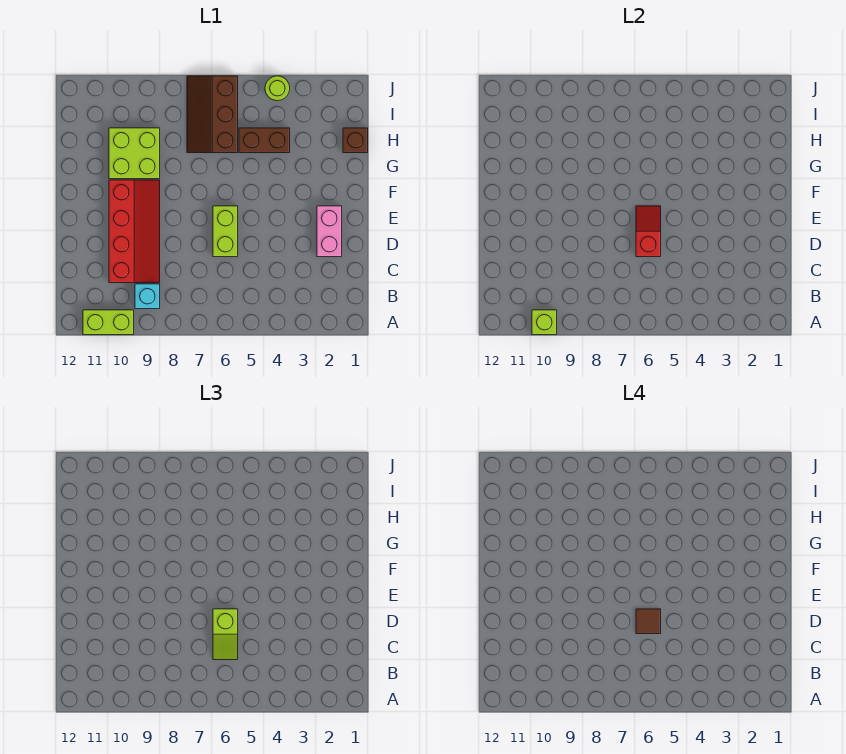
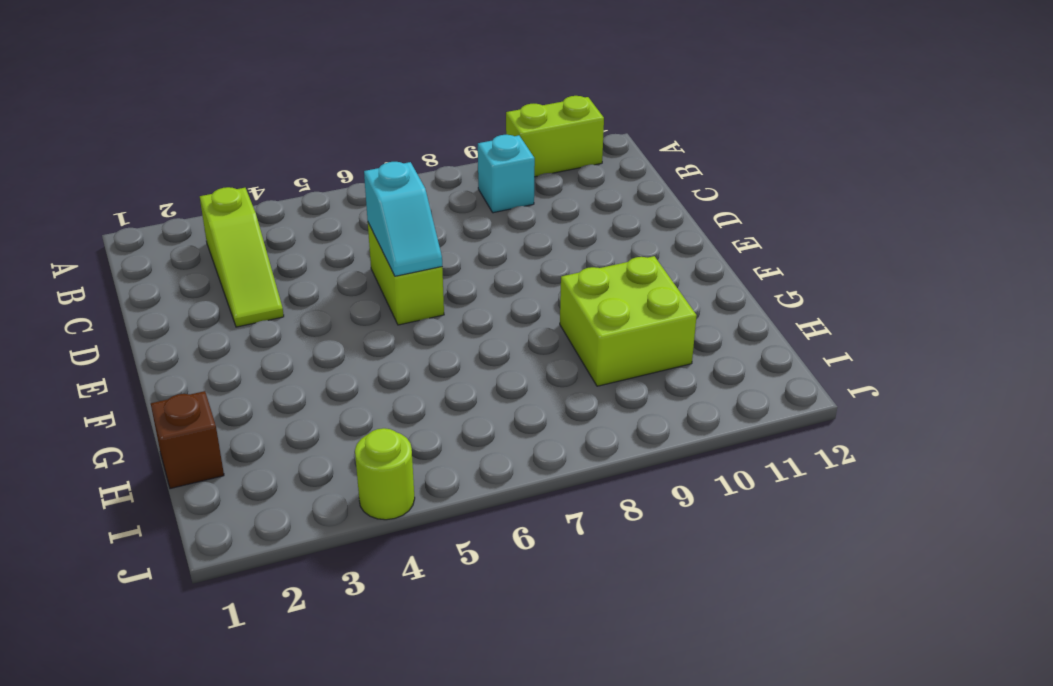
lime slope B3:D3 level 1 top B -> none
cyan slope D6:E6 level 2 top D -> red slope D6:E6 level 2 top D
none -> red slope C9:F10 level 1 top 10
none -> pink brick D2:E2 level 1
none -> brown brick H4:H5 level 1

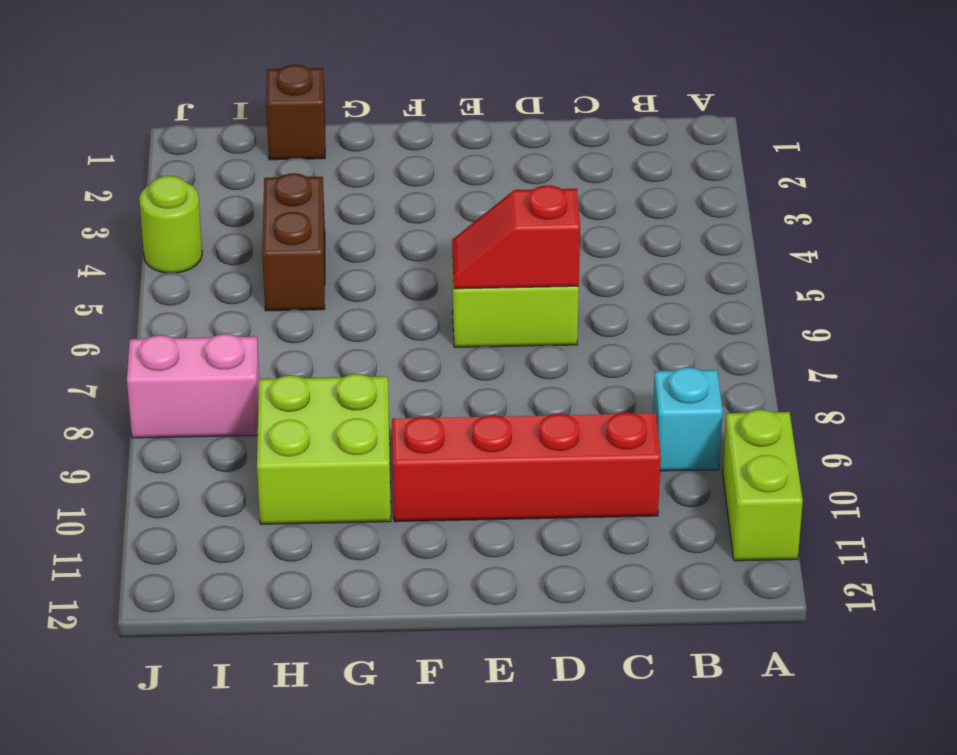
pink brick I8:J8 level 1 -> pink brick D2:E2 level 1
none -> brown slope H6:J7 level 1 top 6
none -> lime brick A10 level 2
none -> lime slope C6:D6 level 3 top D

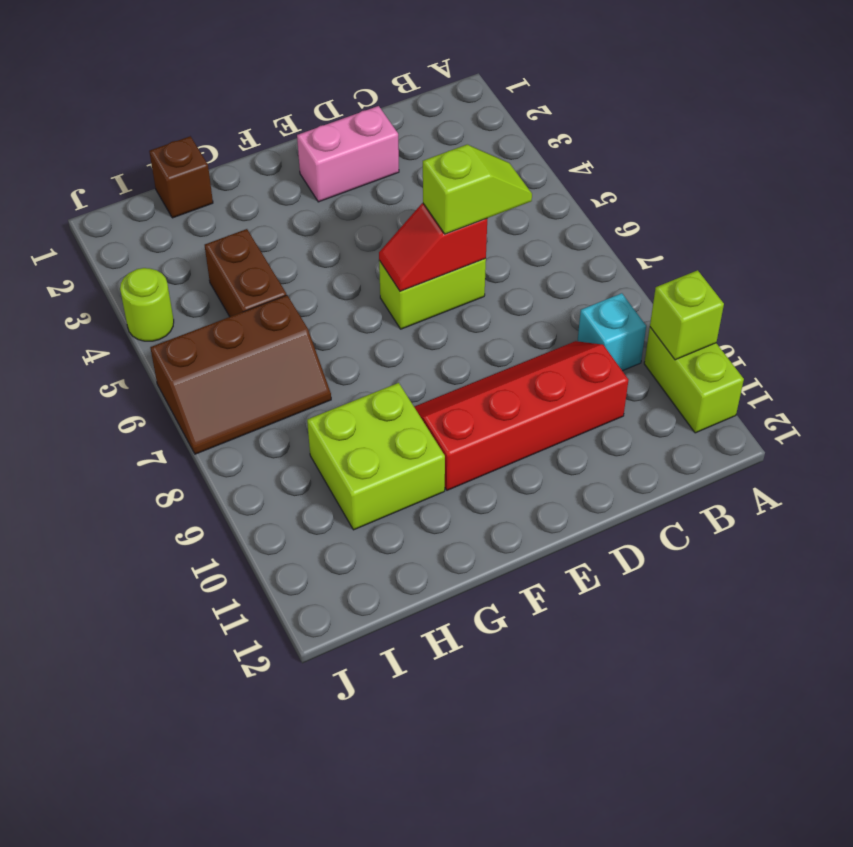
none -> brown tile D6 level 4

